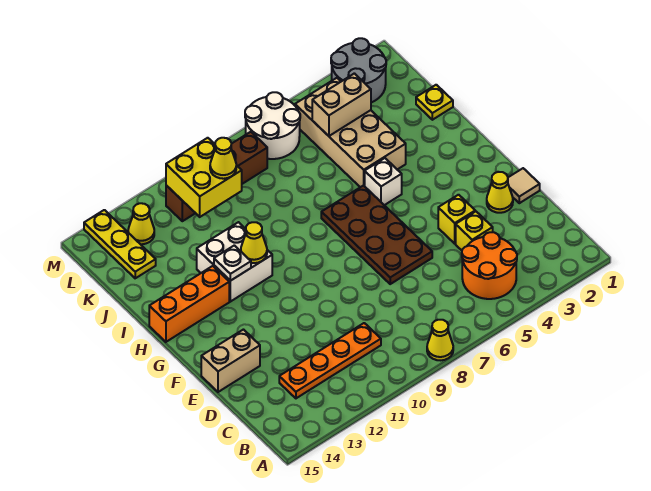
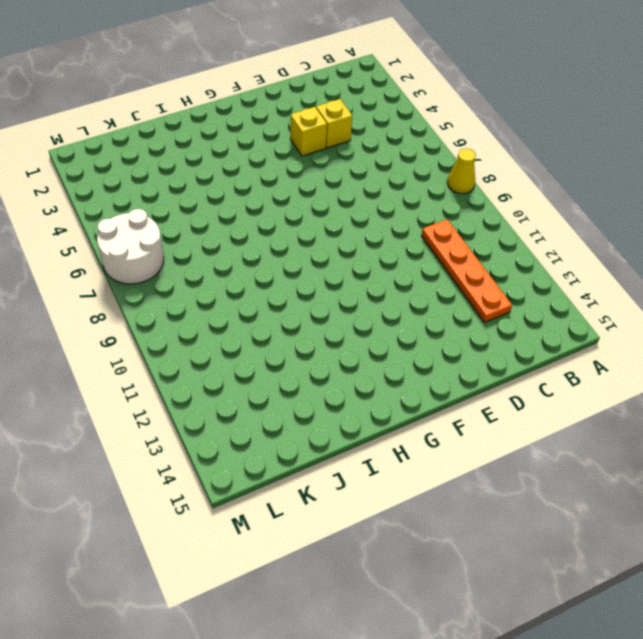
none -> orange round brick B4:C5 level 1
none -> tan tile E1 level 1
none -> yellow cone E2 level 1

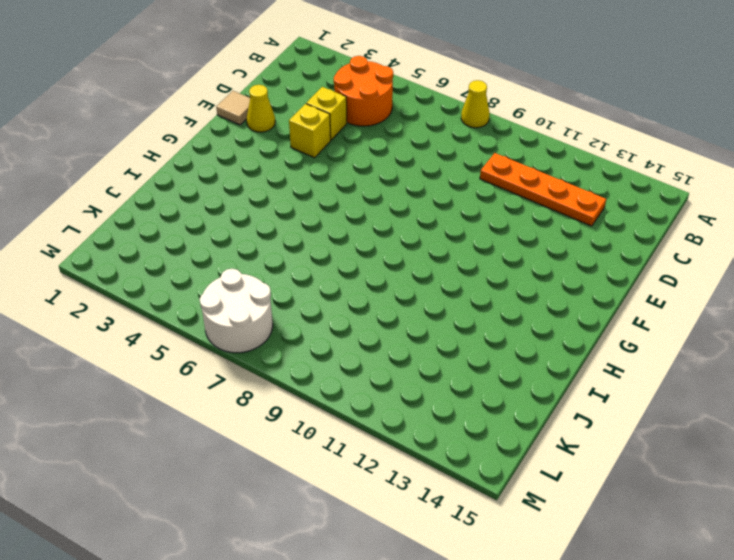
none -> brown plate E6:H7 level 1
none -> tan brick E14:E15 level 1
none -> white brick H5 level 1

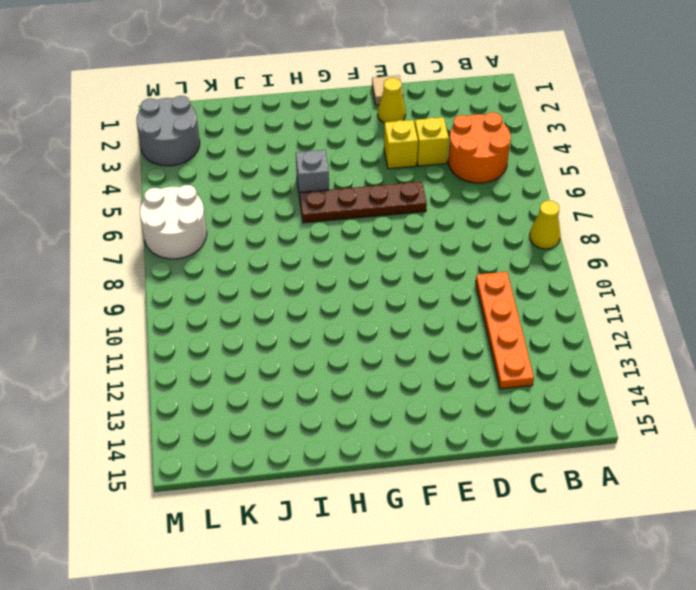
brown plate E6:H6 level 1 -> brown plate E6:H7 level 1
grey brick H5 level 1 -> white brick H5 level 1
none -> tan brick E14:E15 level 1
none -> white brick H11:I12 level 1
none -> orange brick H13:H15 level 1

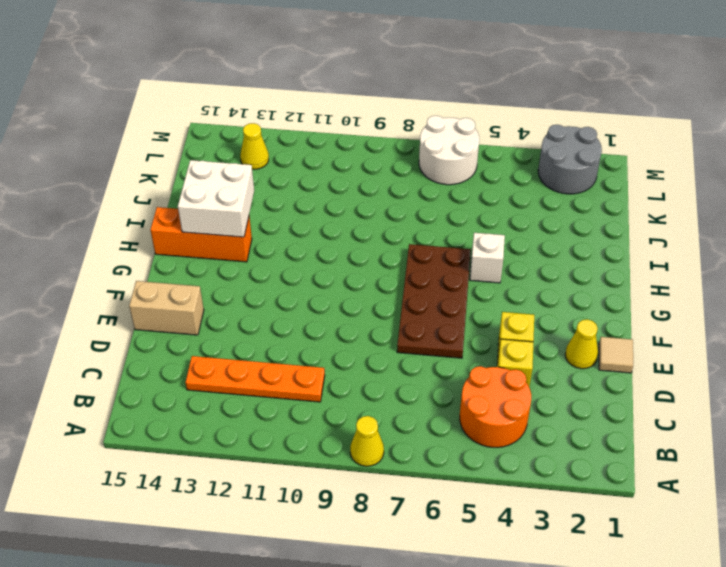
white brick H13:I14 level 2 -> white brick H11:I12 level 1
none -> tan brick I4:L5 level 1
none -> yellow plate J1 level 1
none -> yellow plate K14:M14 level 1

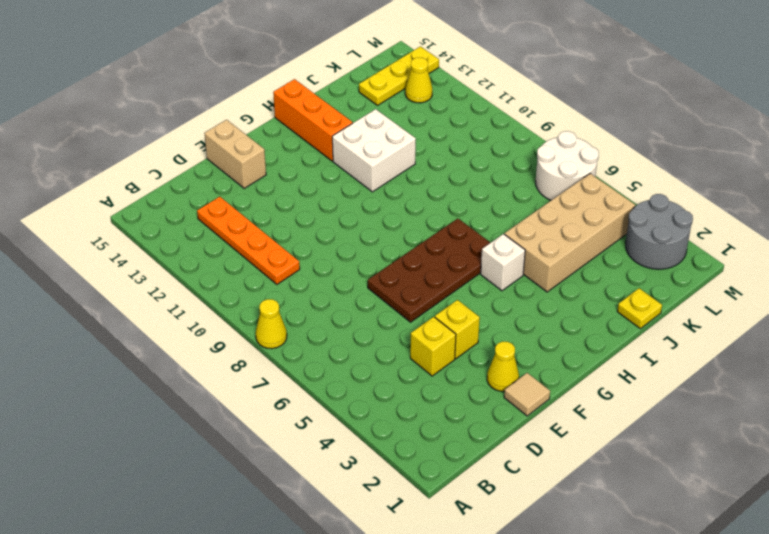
none -> orange round brick B4:C5 level 1
none -> brown brick L8:L11 level 1
none -> yellow cone H11 level 2

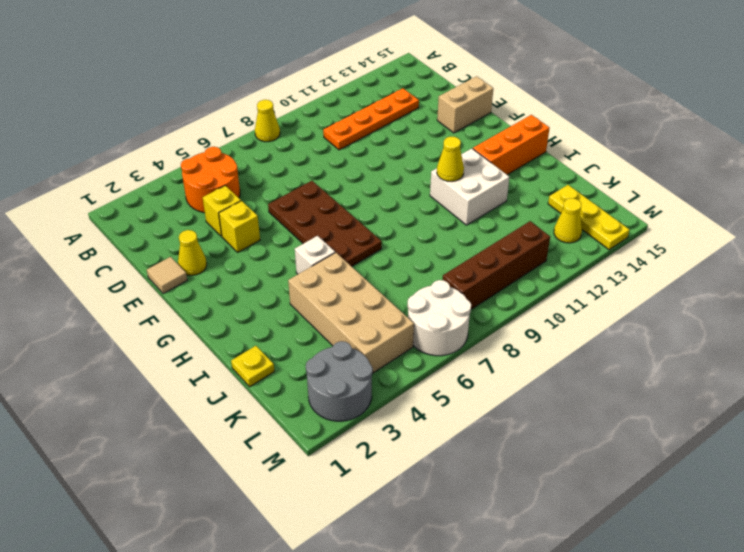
none -> white plate H12 level 2
none -> tan brick K4:K5 level 2
none -> yellow brick K10:L11 level 2

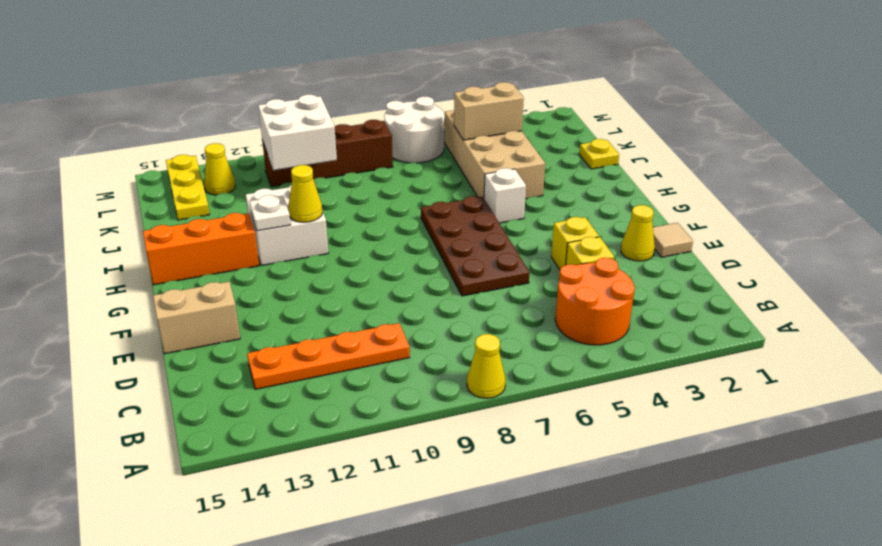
white brick K10:L11 level 2 -> yellow brick K10:L11 level 2
none -> grey round brick L2:M3 level 1
none -> yellow cone K10 level 3

